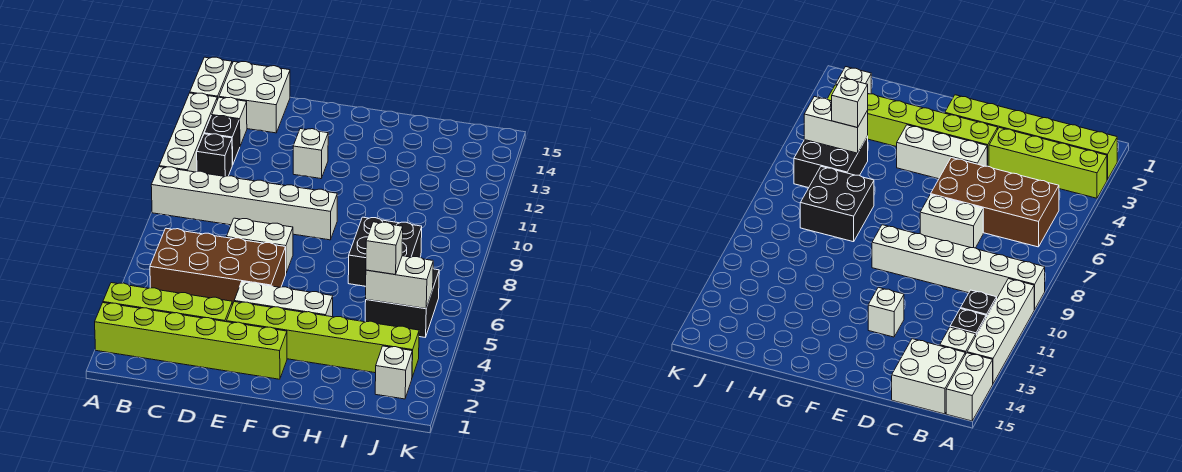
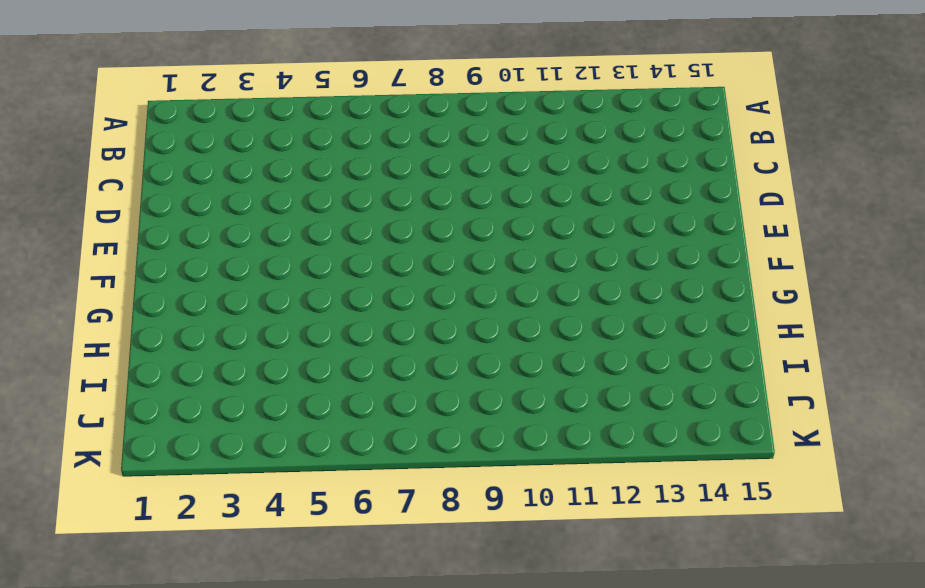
none -> lime brick A2:F2 level 1
none -> lime brick A3:D3 level 1
none -> white brick A9:F9 level 1

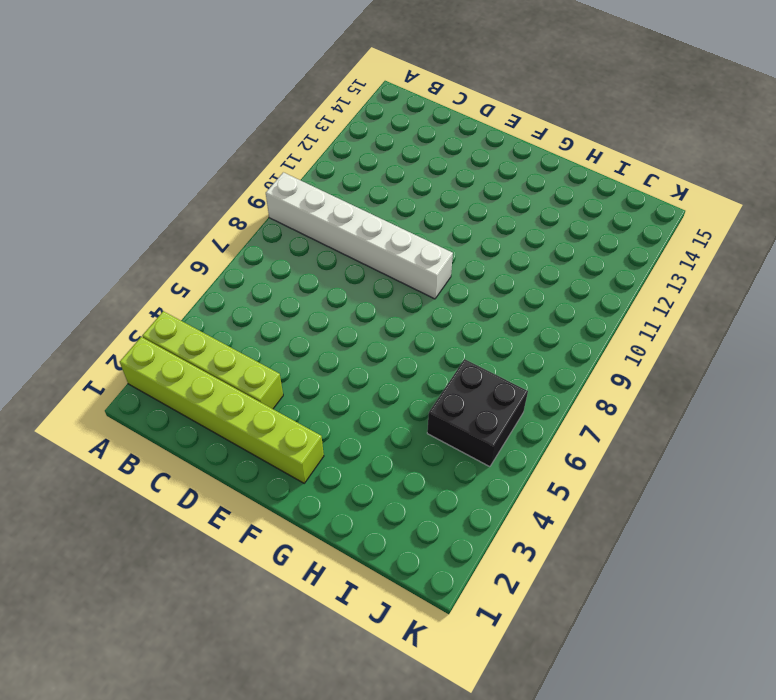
none -> white brick A10:A13 level 1
none -> white brick A14:A15 level 1
none -> brown brick B5:E6 level 1

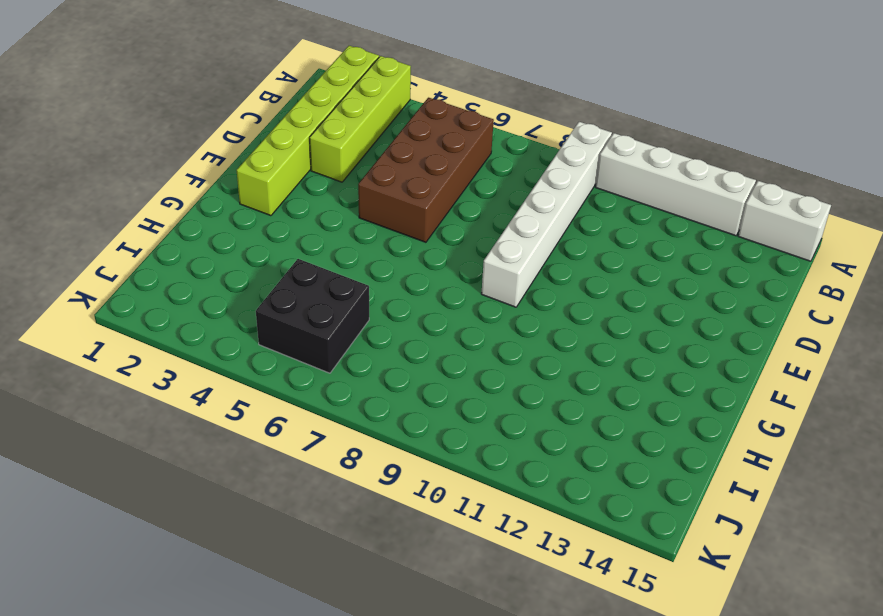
none -> black brick B11 level 1
none -> black brick B12 level 1
none -> white brick B13 level 1

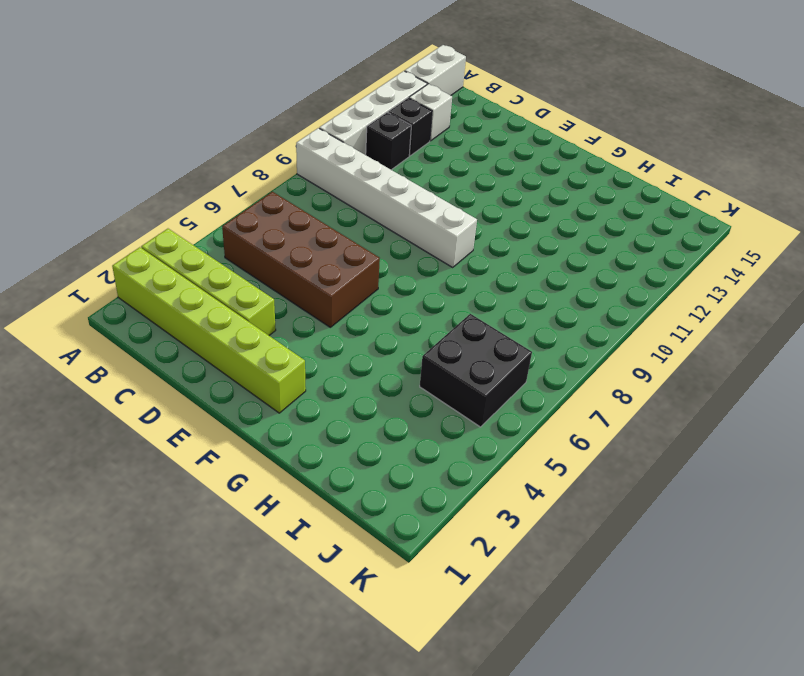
none -> white brick B14:C15 level 1
none -> white brick D7:E7 level 1
none -> lime brick E3:J3 level 1

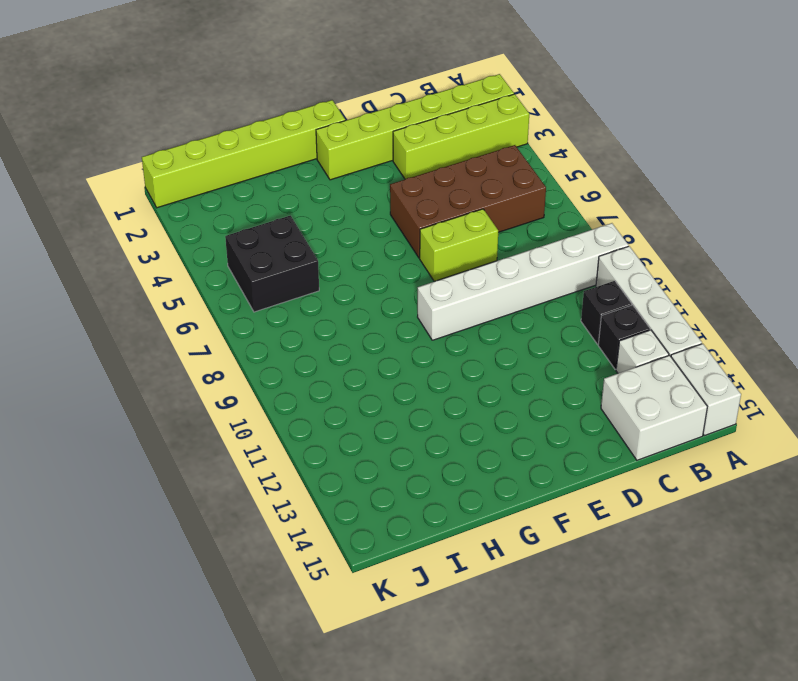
lime brick D7:E7 level 1 -> white brick D7:E7 level 1
lime brick F1:K1 level 1 -> lime brick E3:J3 level 1
none -> white brick E4:G4 level 1
none -> white brick E12 level 1
none -> black brick H7:I8 level 1

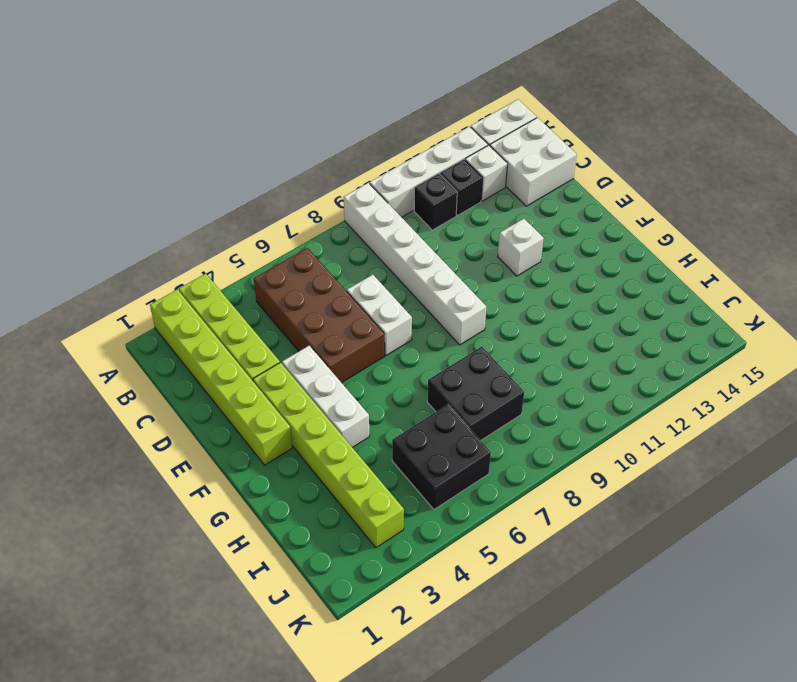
none -> white brick J2 level 1
none -> white brick I5:J5 level 2
none -> white brick I5 level 3

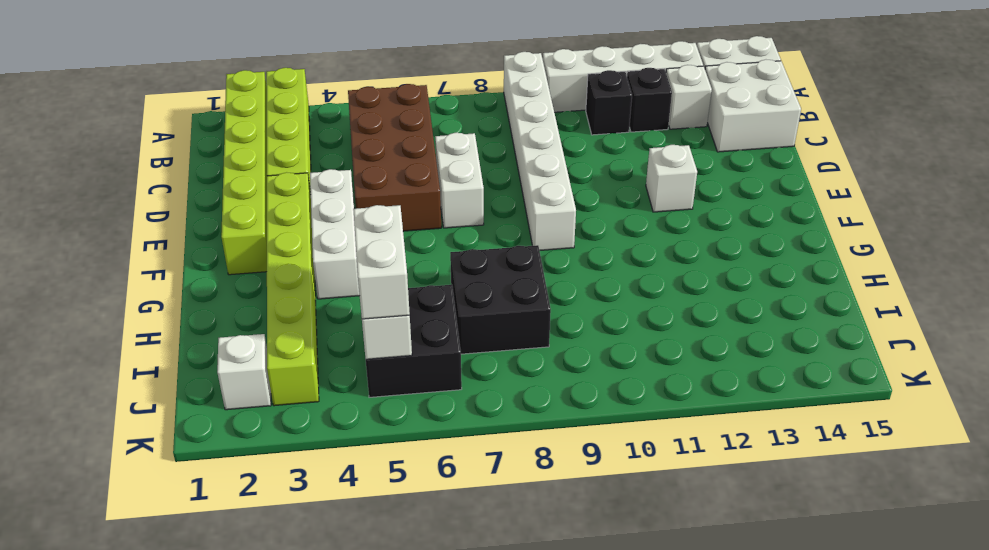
white brick I5:J5 level 3 -> white brick I5 level 3

